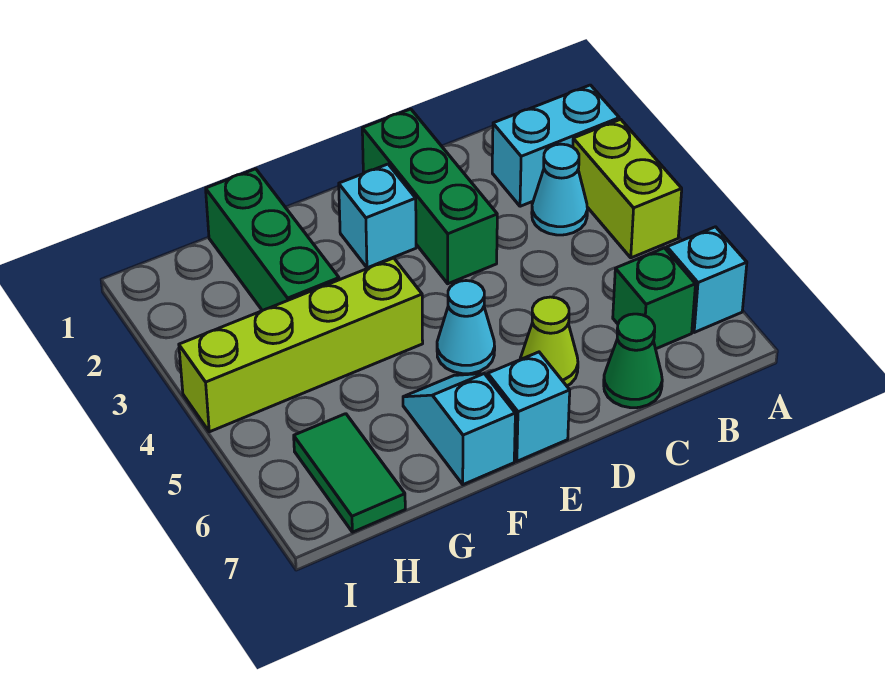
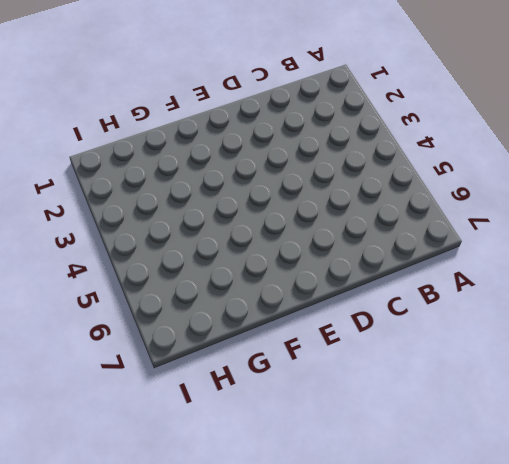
none -> cyan brick A2:B2 level 1
none -> lime brick A3:A4 level 1
none -> cyan brick A6 level 1

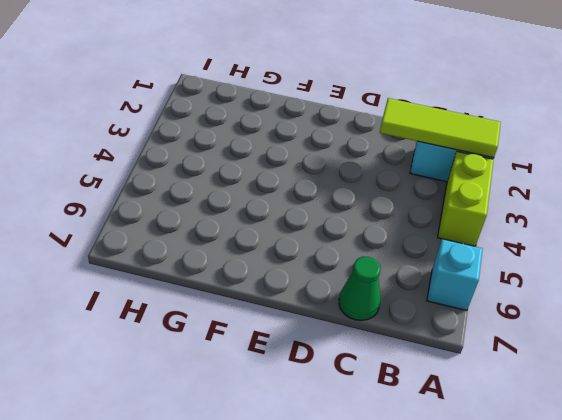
lime tile A2:C2 level 2 -> none
none -> cyan cone B3 level 1
none -> green brick B6 level 1
none -> green brick D1:D3 level 1

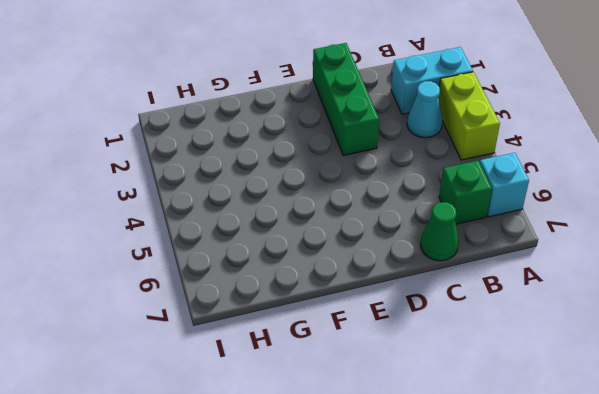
none -> lime cone D6 level 1
none -> cyan brick E2 level 1
none -> cyan cone E5 level 1

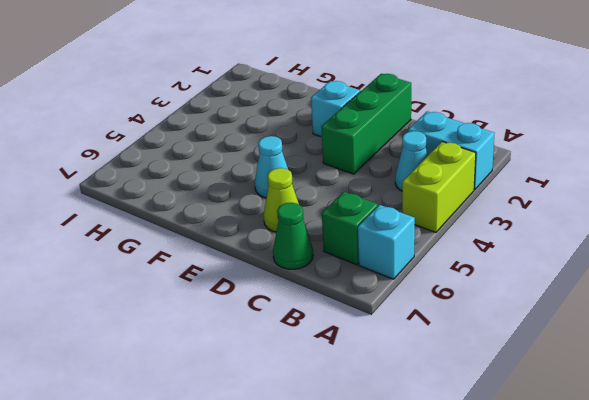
none -> cyan brick E7 level 1
none -> lime brick F4:I4 level 1
none -> cyan slope F6:F7 level 1 top 7

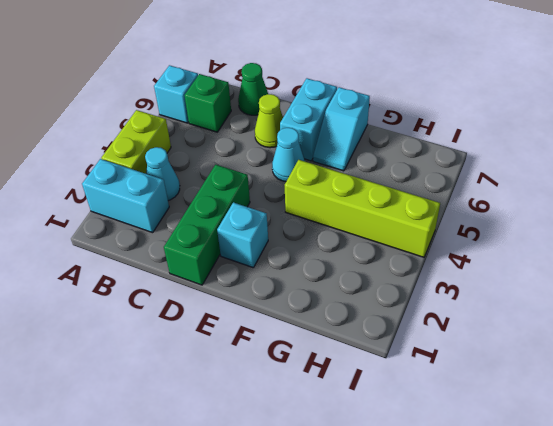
cyan brick E6:E7 level 1 -> cyan brick E7 level 1
none -> green brick G1:G3 level 1
none -> green tile H6:H7 level 1

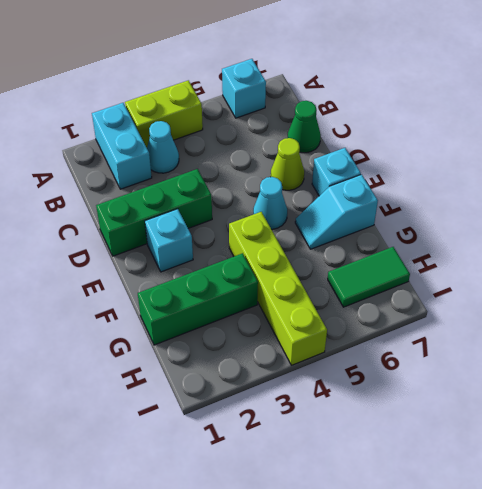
none -> green brick B6 level 1

